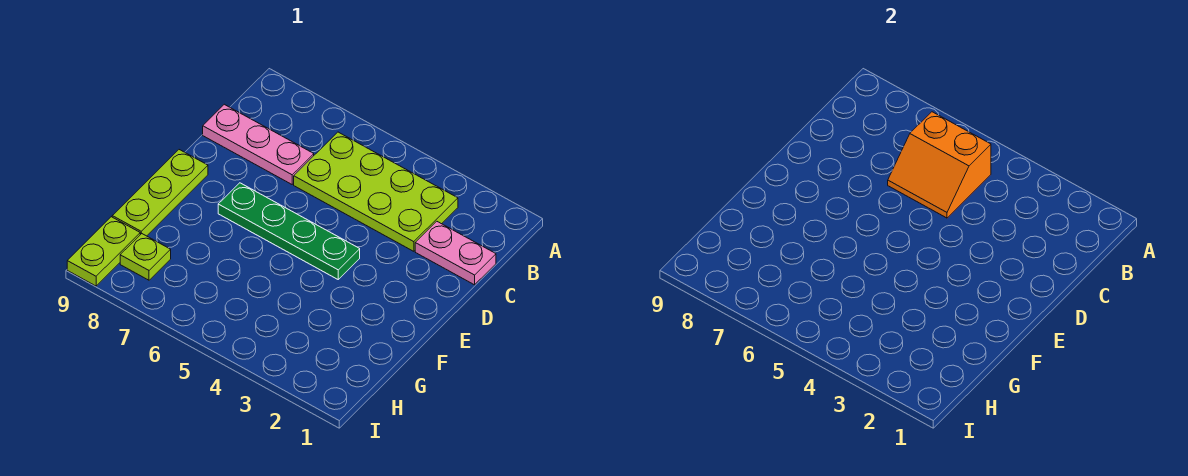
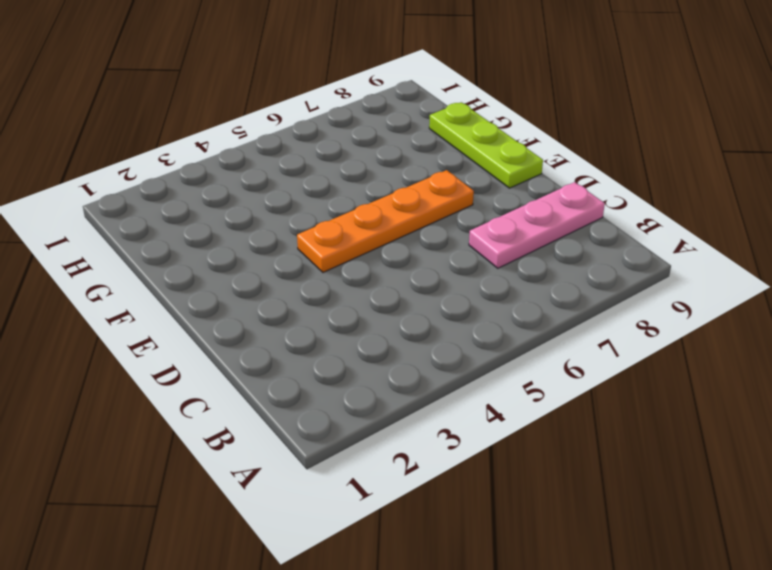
orange plate E4:E7 level 1 -> green plate E4:E7 level 1
none -> lime plate B3:C6 level 1
none -> pink plate C1:C2 level 1

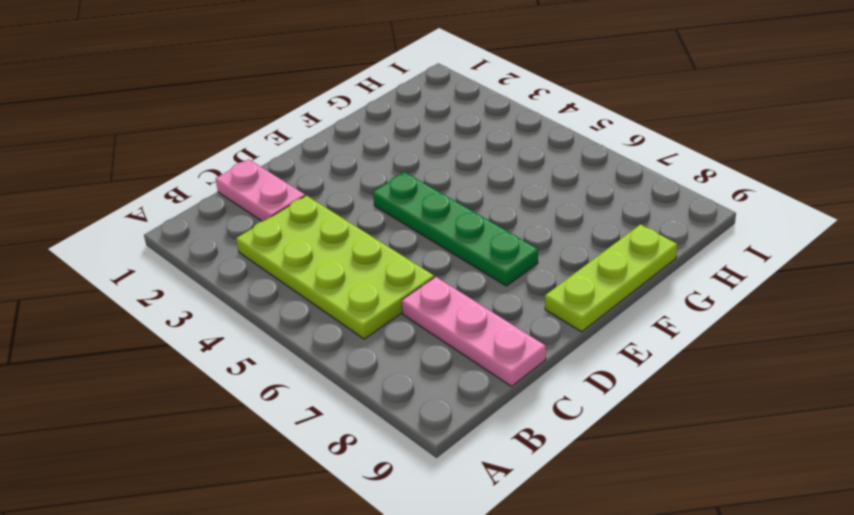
none -> lime plate H8 level 1
none -> lime plate H9:I9 level 1

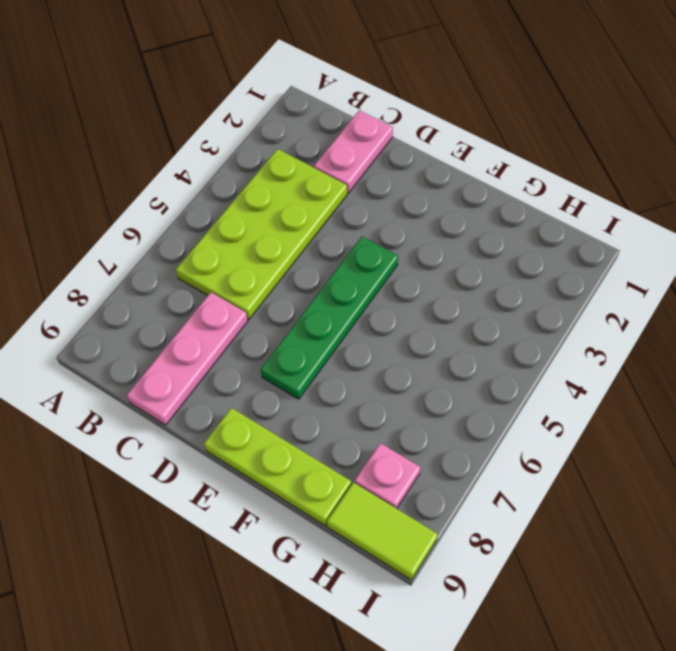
pink plate H8 level 1 -> lime plate H8 level 1
lime tile H9:I9 level 1 -> lime plate H9:I9 level 1
none -> orange slope B5:C6 level 2 top B

